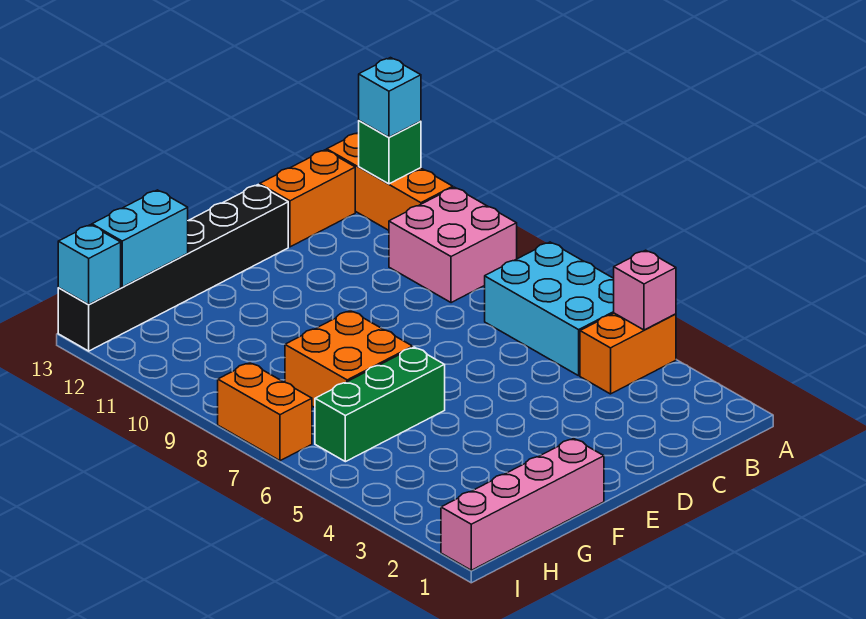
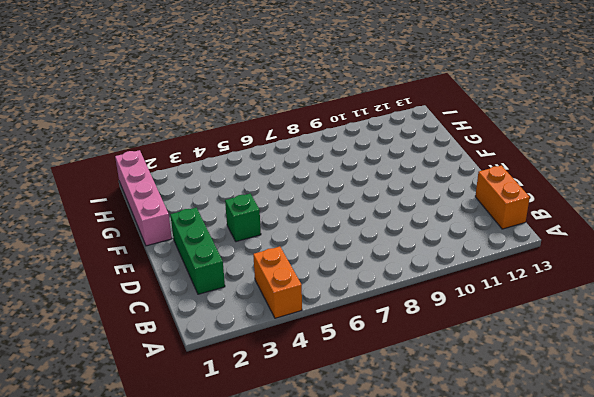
green brick C2:E2 level 1 -> green brick F6:H6 level 1
green brick E4 level 1 -> green brick A12 level 2
none -> cyan brick A5:B7 level 1
none -> pink brick A9:B10 level 1
none -> orange brick A11:A13 level 1

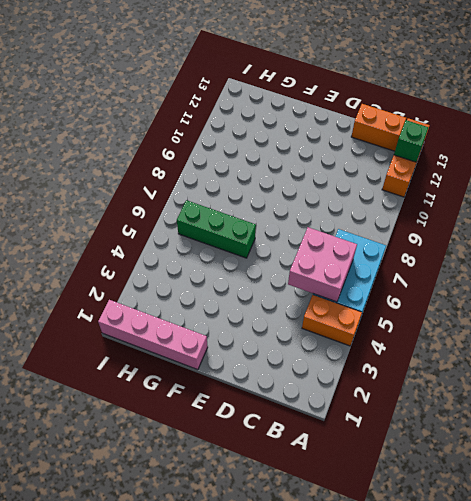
pink brick B5:C6 level 2 -> pink brick A9:B10 level 1
none -> black brick D13:I13 level 1
none -> orange brick F7:G8 level 1
none -> orange brick I7:I8 level 1

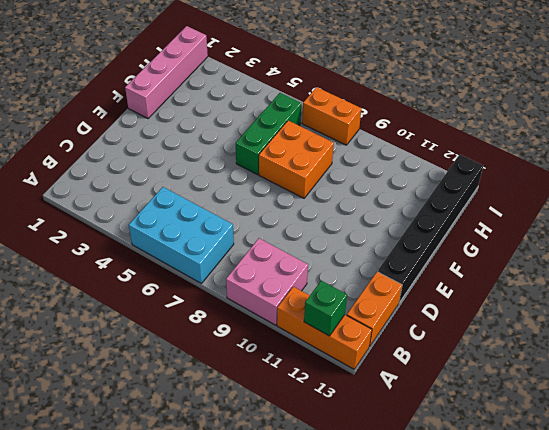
none -> orange brick A4:B4 level 1
none -> pink brick A4 level 2
none -> cyan brick G13:H13 level 2

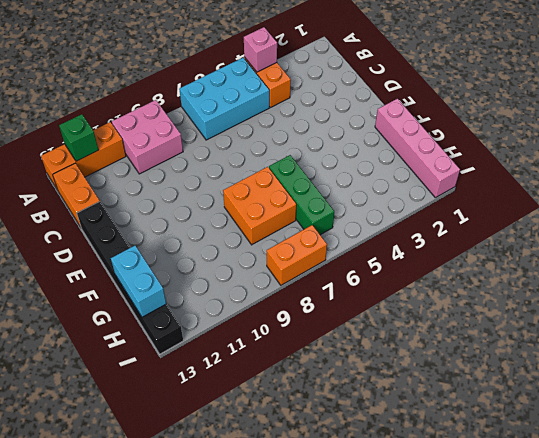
none -> cyan brick I13 level 2
none -> cyan brick A12 level 3

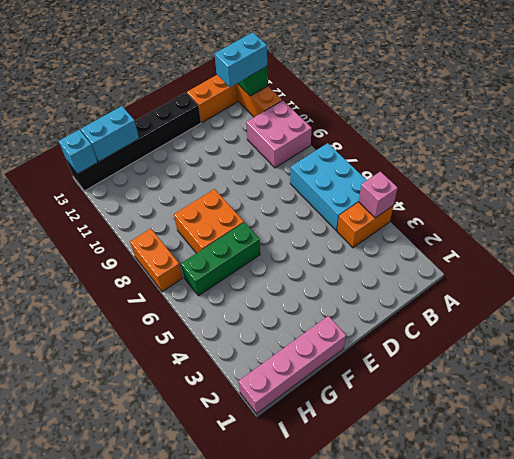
cyan brick A12:B12 level 3 -> cyan brick A12 level 3

